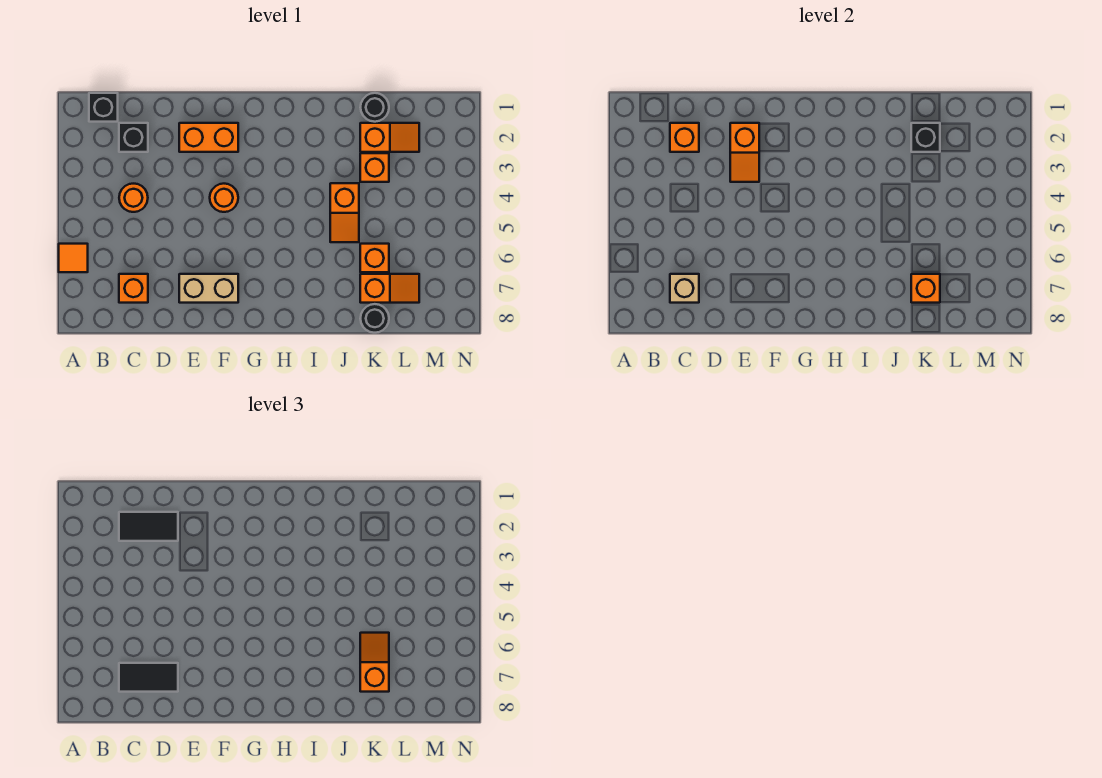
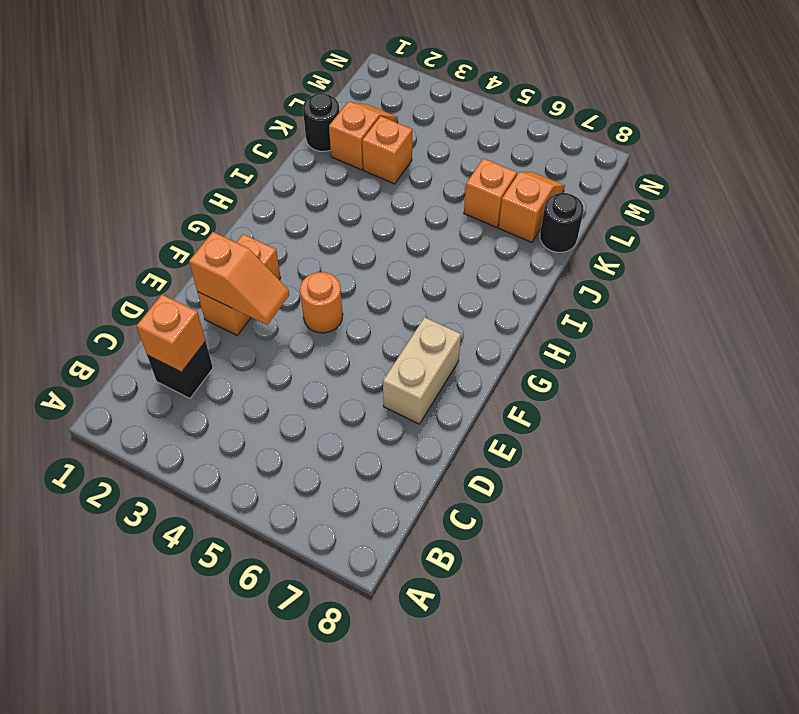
none -> orange tile A6 level 1
none -> black brick B1 level 1
none -> orange round brick C4 level 1

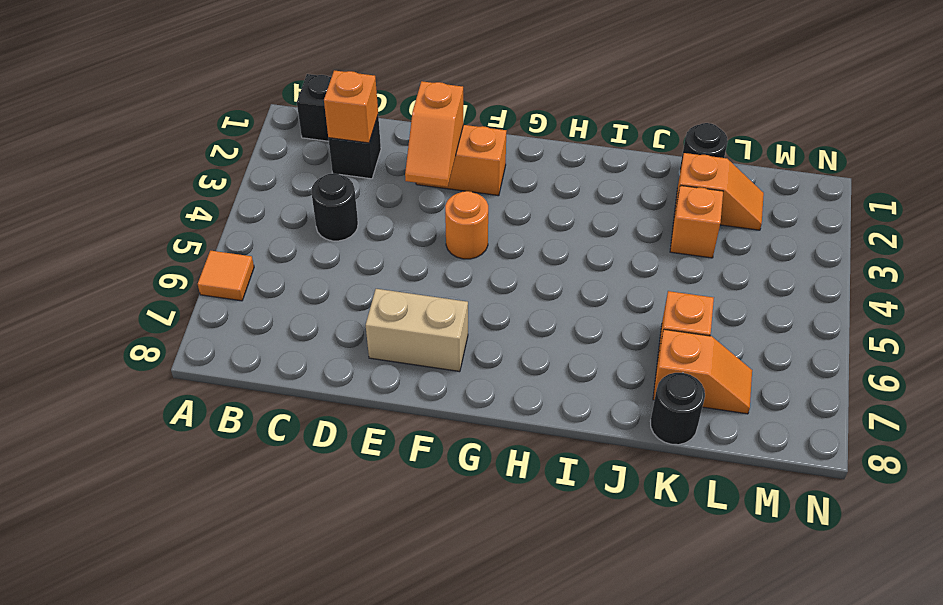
black round brick C4 level 1 -> orange round brick C4 level 1
none -> orange brick C7 level 1
none -> orange slope J4:J5 level 1 top 4
none -> tan brick C7 level 2

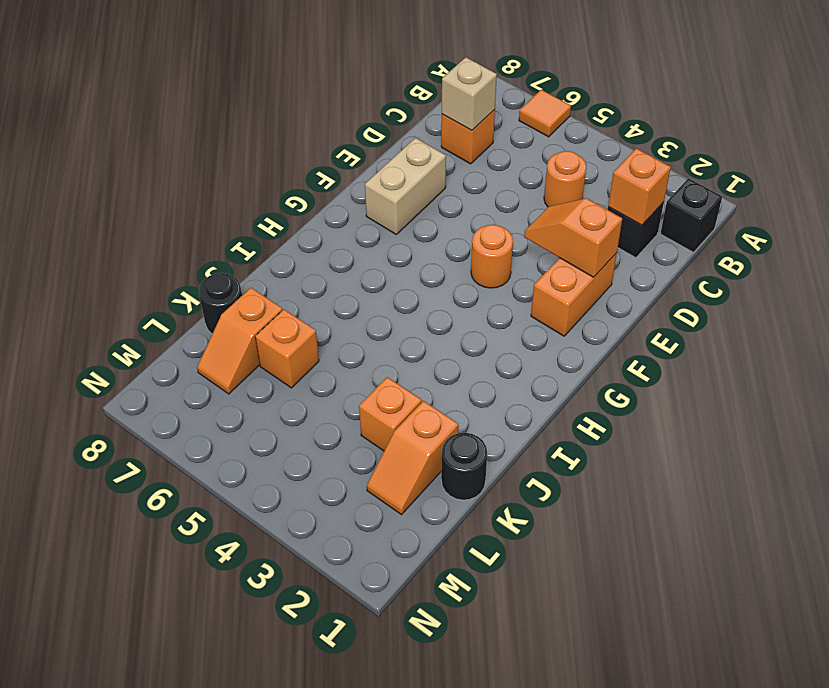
none -> orange slope J4:J5 level 1 top 4
none -> black brick K2 level 2
none -> orange brick K7 level 2

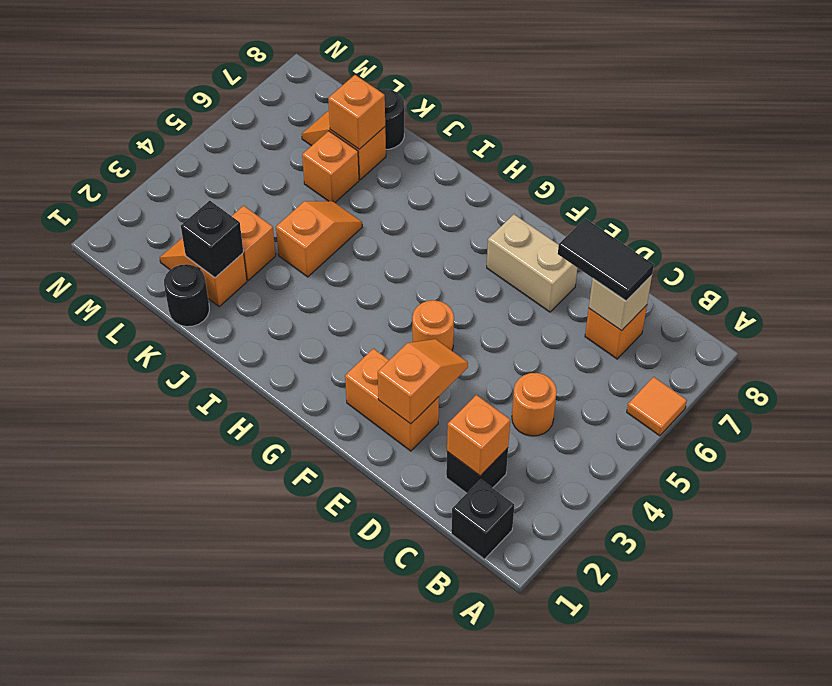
none -> black tile C2:D2 level 3
none -> orange slope K6:K7 level 3 top 7

